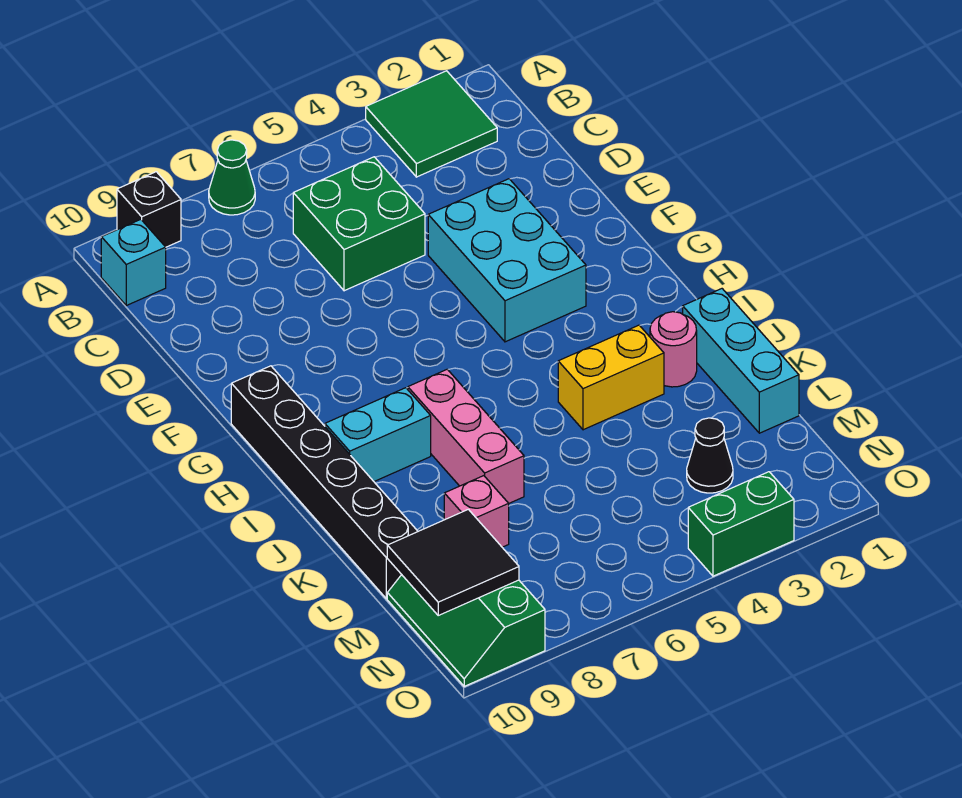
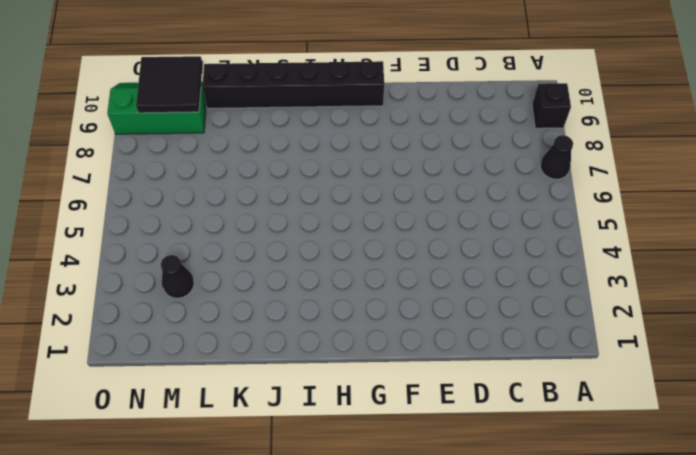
black cone A7 level 1 -> green cone A7 level 1
none -> green tile A2:B3 level 1
none -> cyan brick B10 level 1
none -> green brick C5:D6 level 1

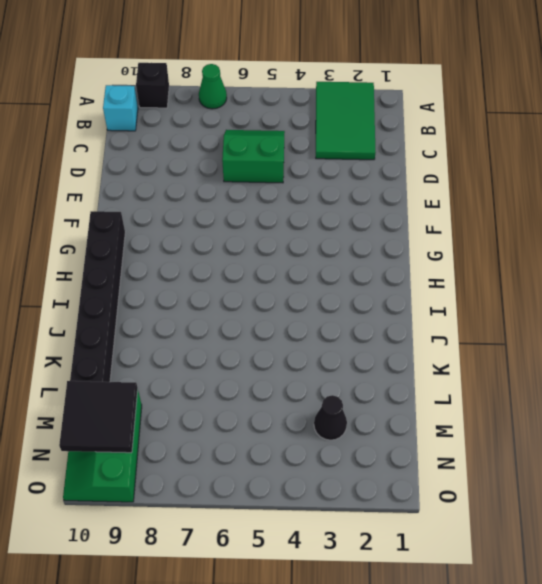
green tile A2:C3 level 1 -> green tile A2:B3 level 1
green slope C5:D6 level 1 top D -> green brick C5:D6 level 1
none -> cyan brick E3:G4 level 1
none -> pink brick I7:K7 level 1
none -> cyan brick I8:I9 level 1

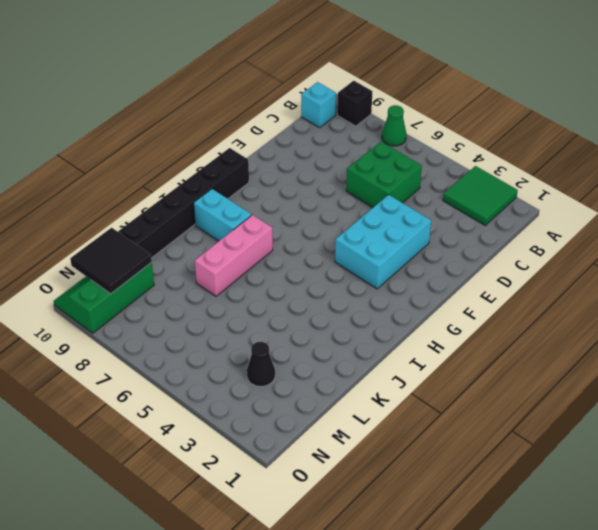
none -> cyan brick J1:L1 level 1
none -> pink round brick J2 level 1
none -> yellow brick J3:J4 level 1

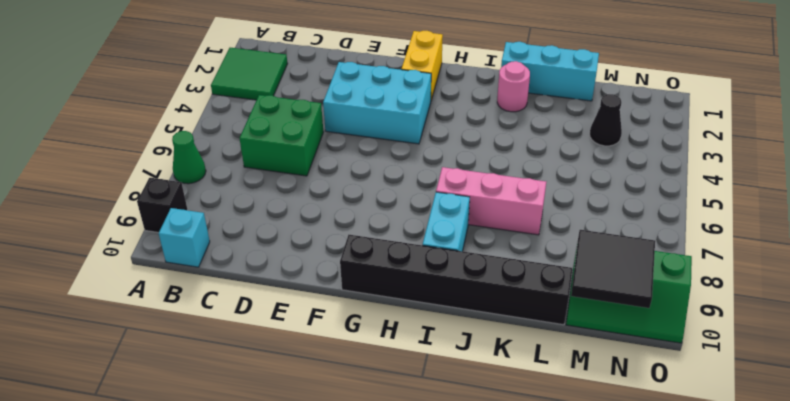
yellow brick G1:G2 level 1 -> yellow brick J3:J4 level 1
none -> pink brick L8 level 1
none -> green brick O3:O4 level 1

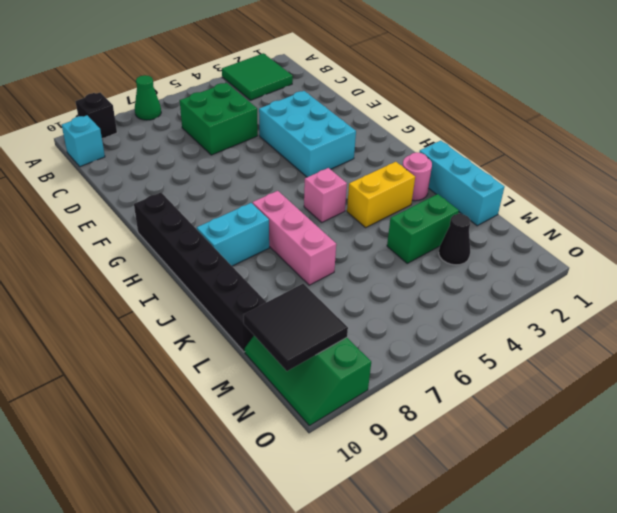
pink brick I5 level 1 -> pink brick L8 level 1
green brick L3:L4 level 1 -> green brick O3:O4 level 1

